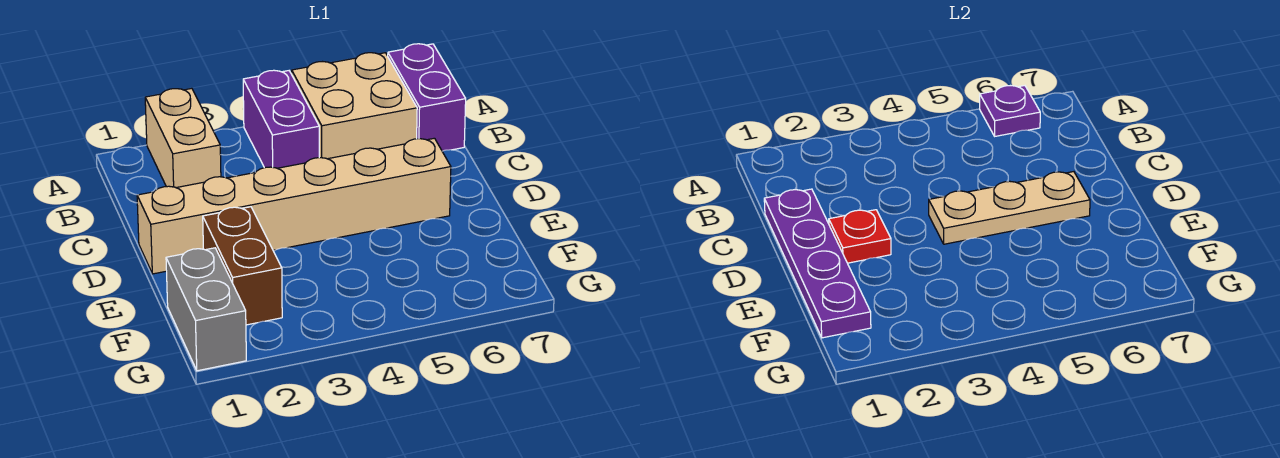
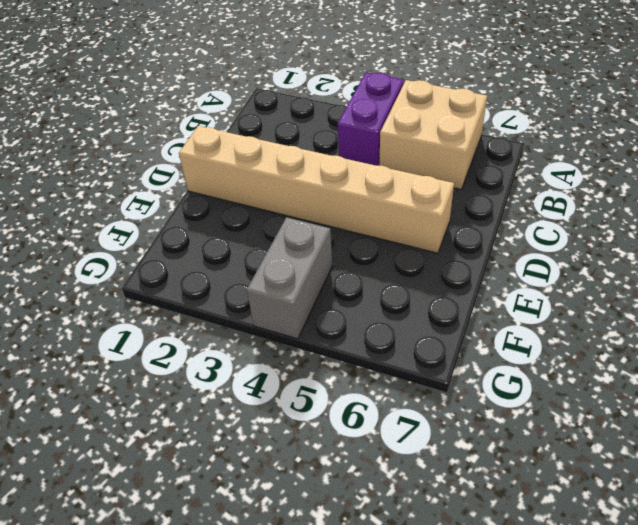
grey brick F4:G4 level 1 -> grey brick F1:G1 level 1
none -> tan brick A2:B2 level 1
none -> purple brick A7:B7 level 1

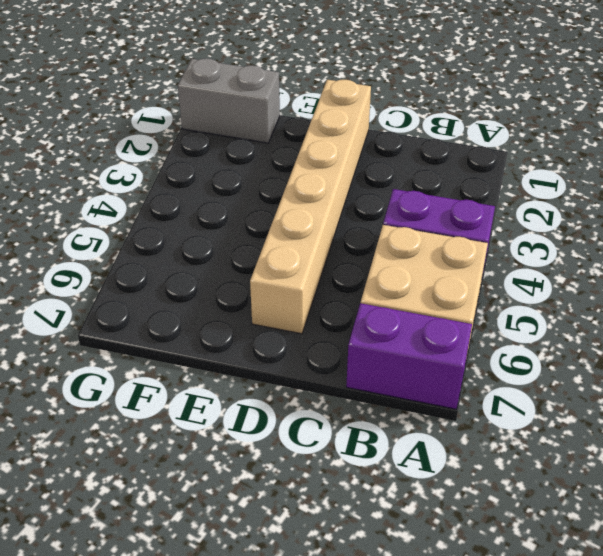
none -> tan brick A2:B2 level 1
none -> brown brick E2:F2 level 1

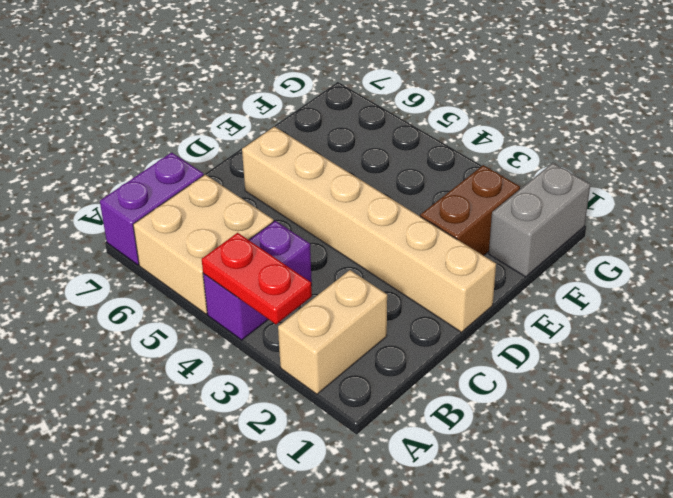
red plate A3:A4 level 2 -> none
none -> purple plate A6 level 2
none -> purple plate C1:F1 level 2

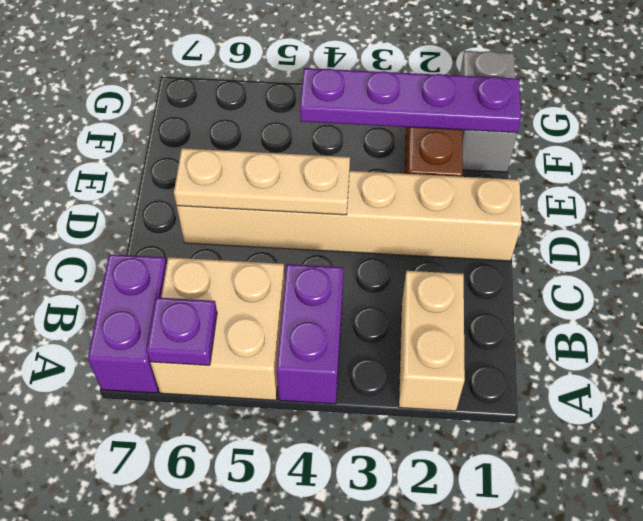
purple plate F1:F4 level 2 -> purple plate C1:F1 level 2
none -> red plate D2 level 2

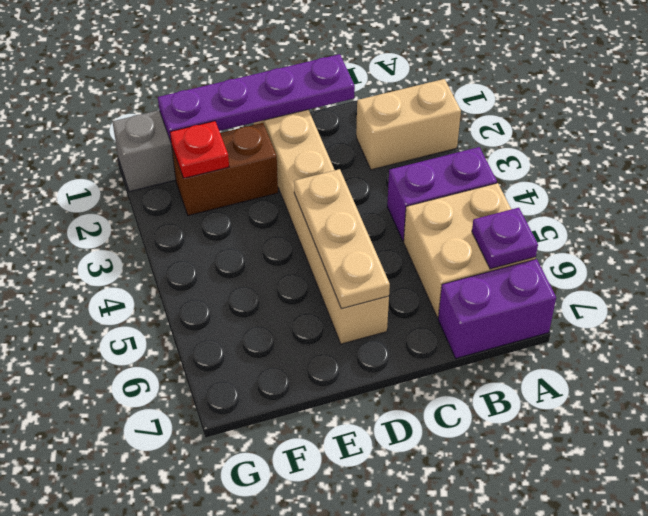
red plate F2 level 2 -> red plate D2 level 2

